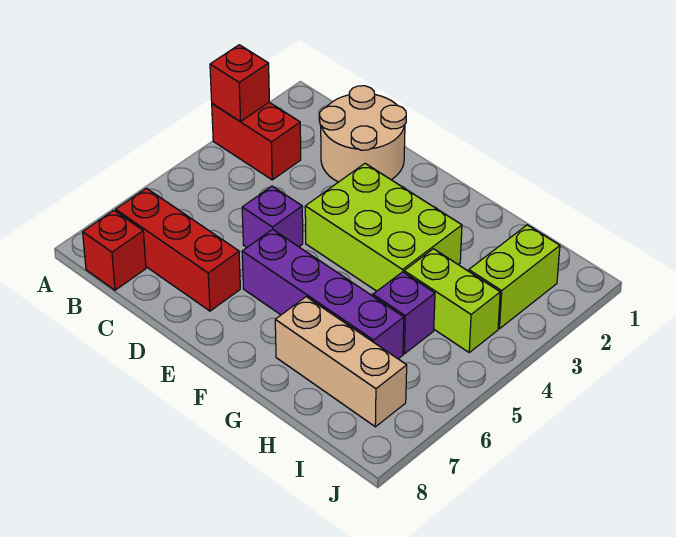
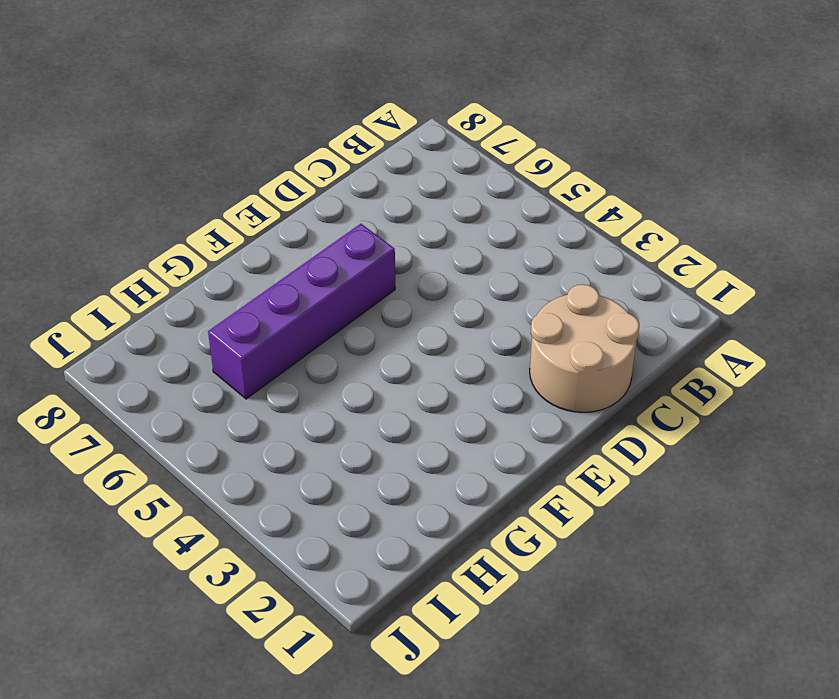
none -> red brick A3:B3 level 1
none -> red brick B7:D7 level 1
none -> red brick B8 level 1

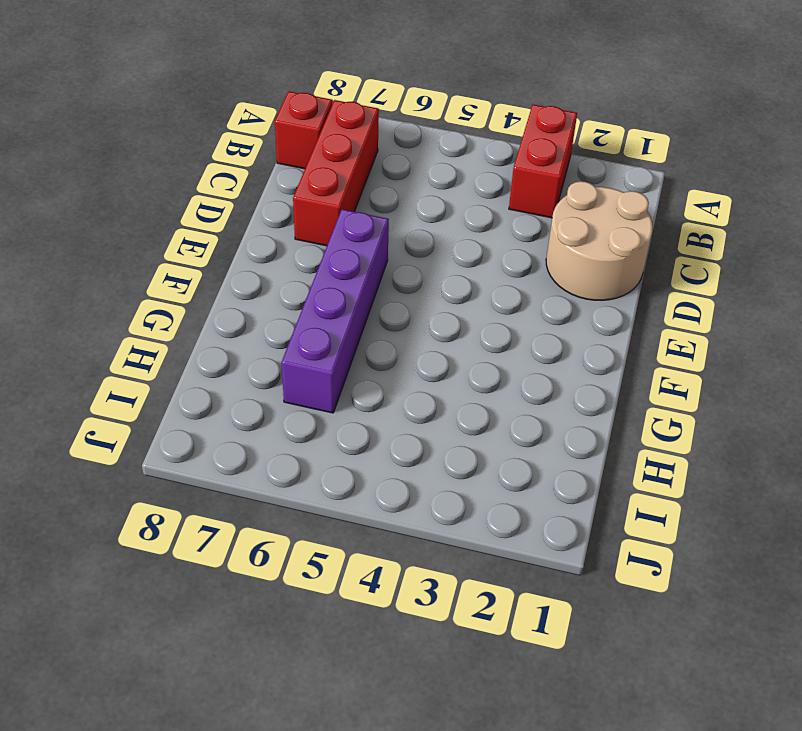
none -> purple brick D5 level 1
none -> lime brick E3:G4 level 1
none -> tan brick G7:I7 level 1

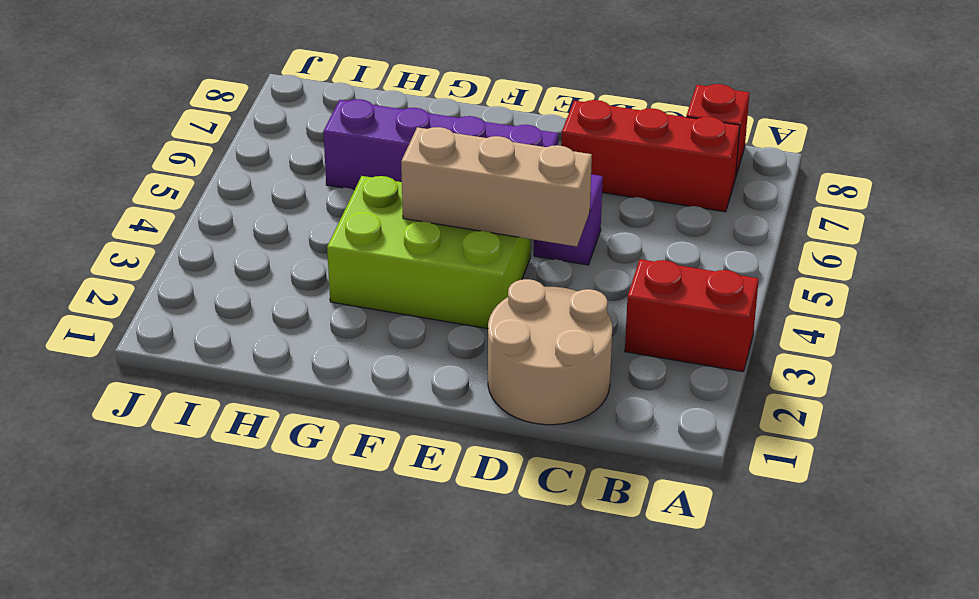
tan brick D4:F4 level 2 -> tan brick G7:I7 level 1
none -> lime brick H4:I4 level 1
none -> purple brick H5 level 1
none -> lime brick I2:I3 level 1

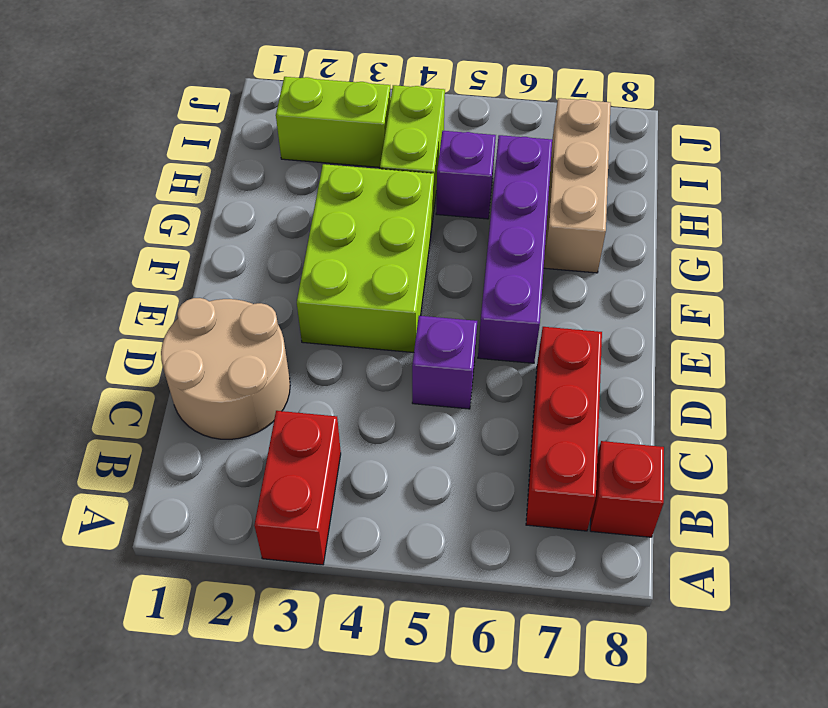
none -> red brick A3 level 2

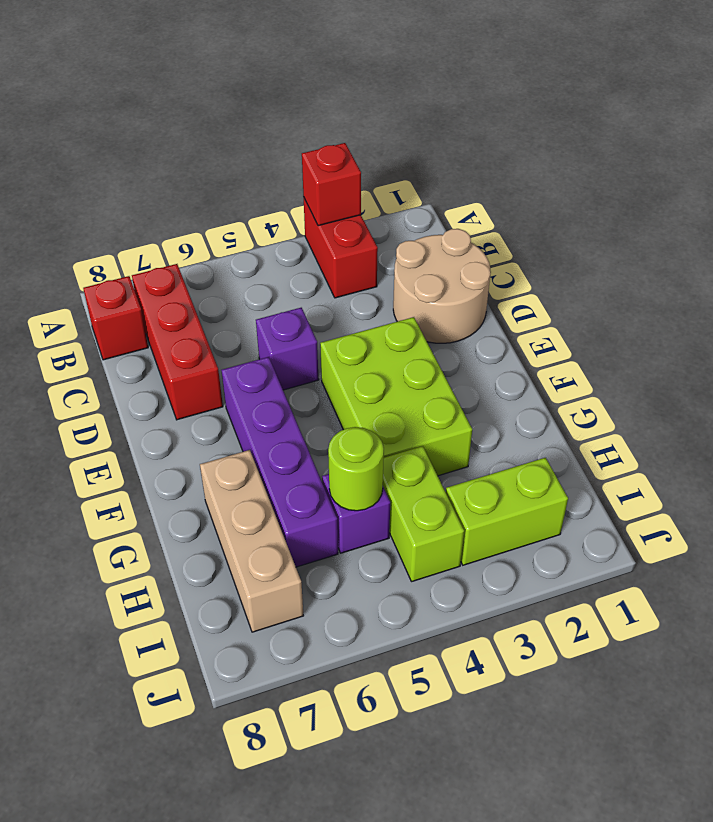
lime round brick H5 level 2 -> none

